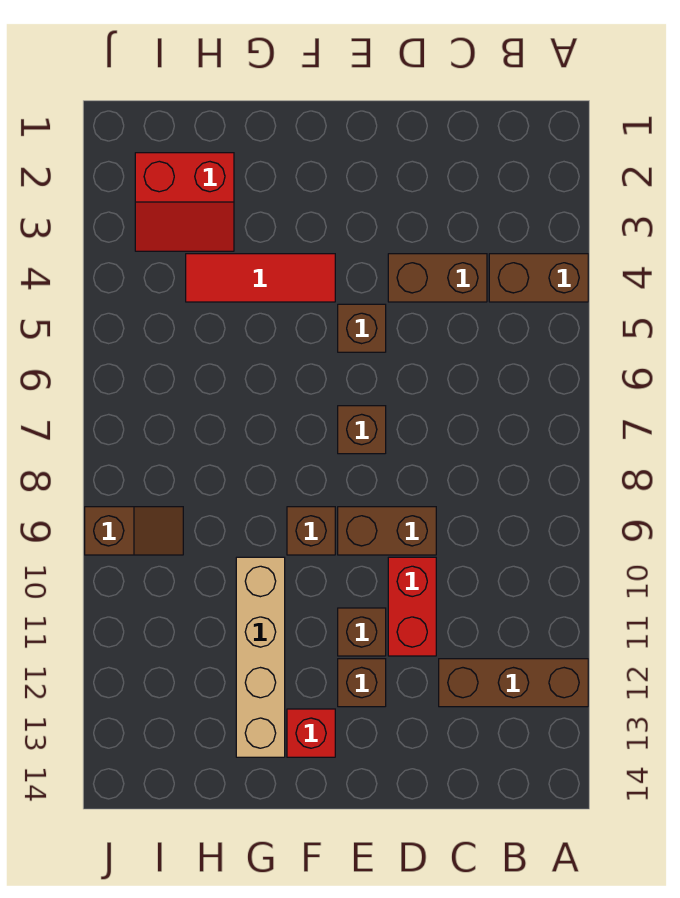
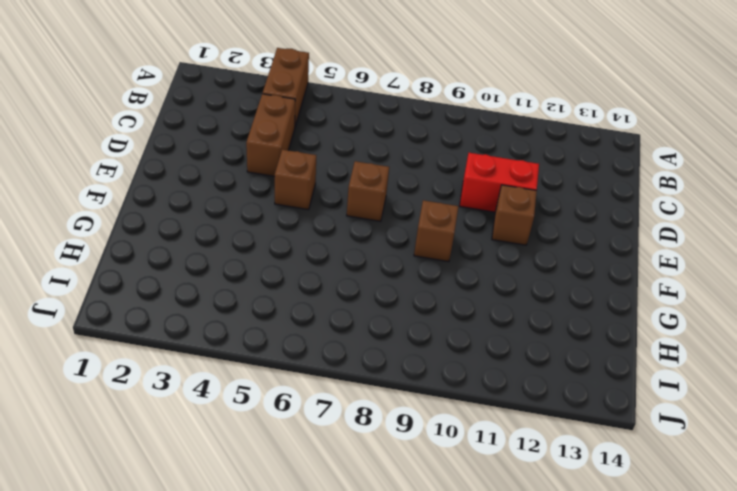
none -> brown brick A12:C12 level 1
none -> brown brick D9:E9 level 1
none -> brown brick E12 level 1

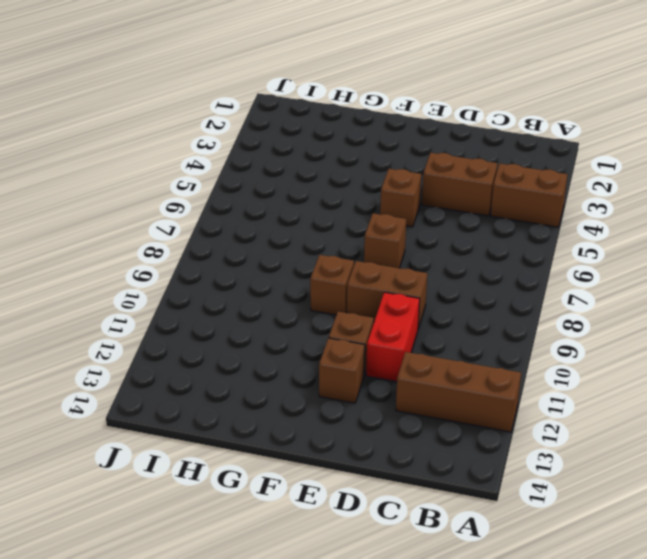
none -> red tile F4:H4 level 1
none -> red brick F13 level 1
none -> tan brick G10:G13 level 1

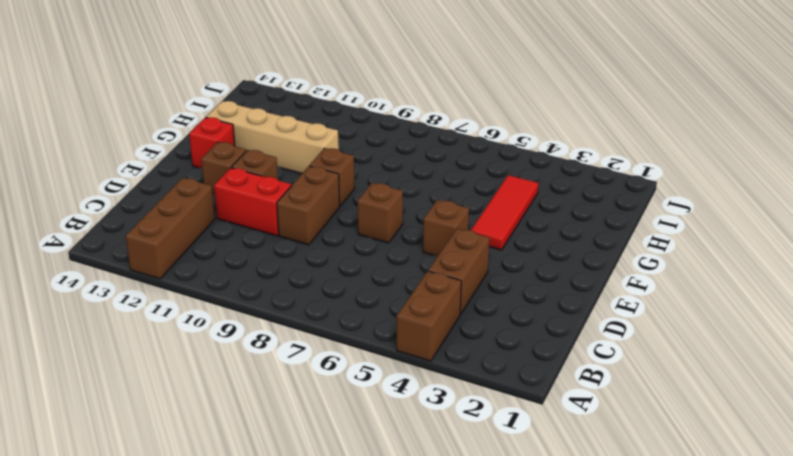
none -> red slope H2:I3 level 1 top 2
none -> brown slope I9:J9 level 1 top J

